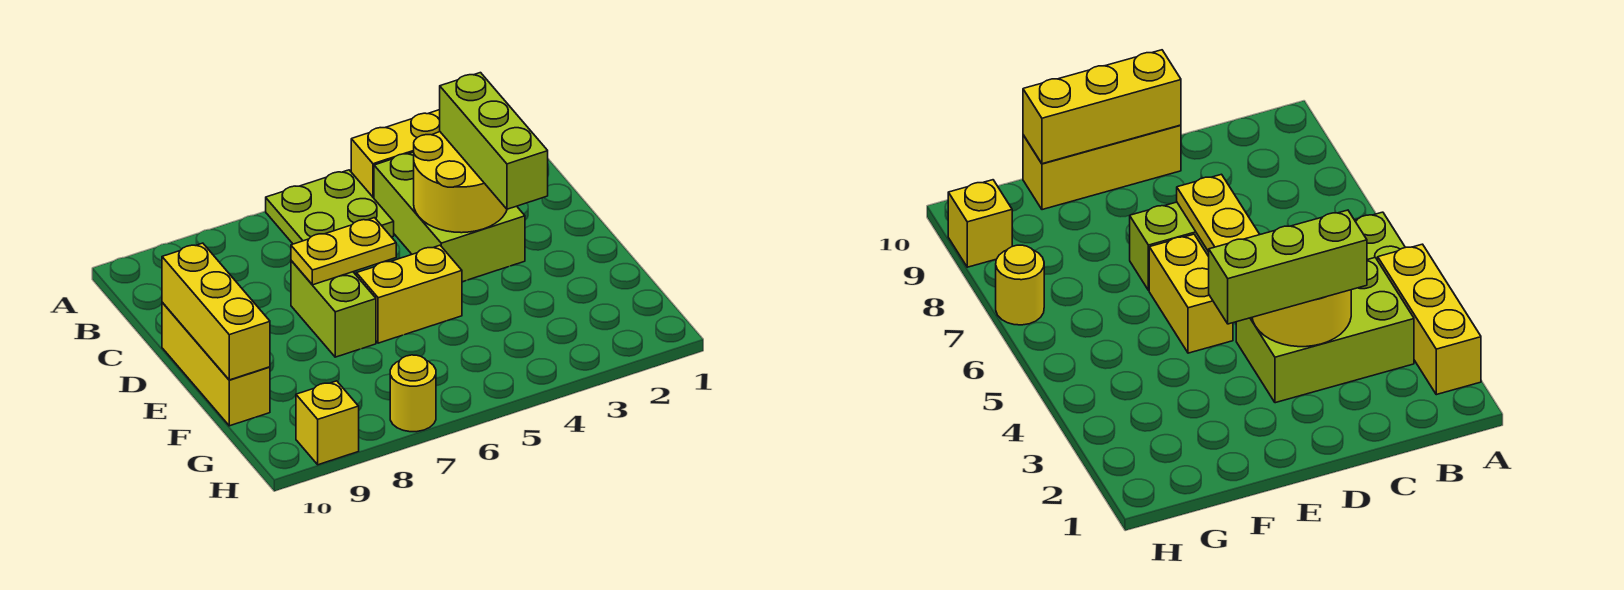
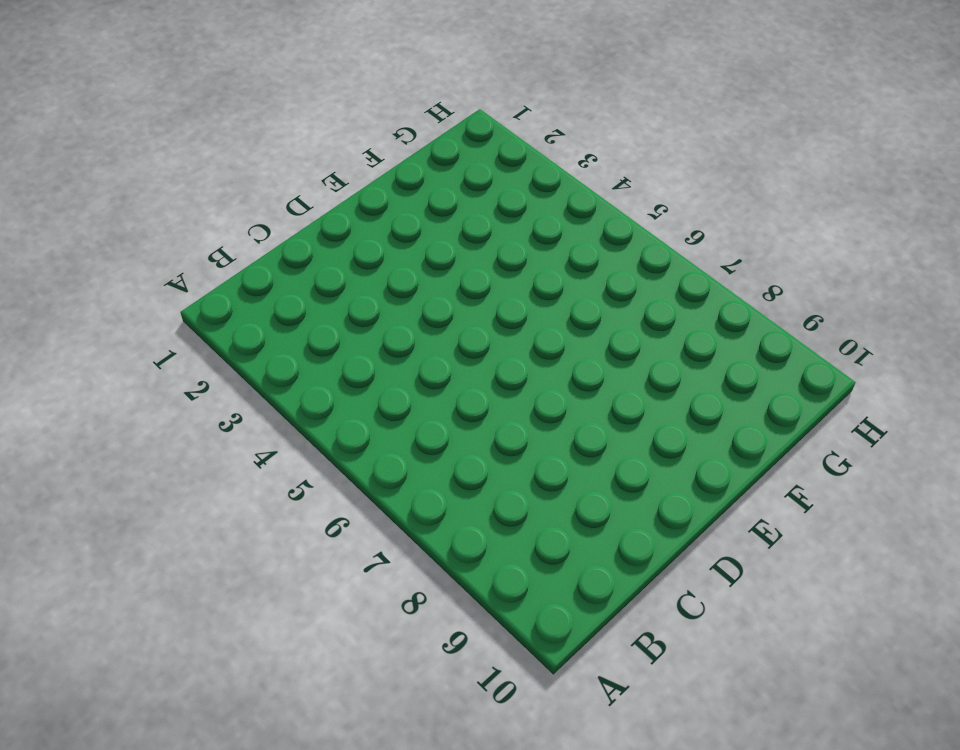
none -> yellow brick A2:A4 level 1
none -> lime plate A5:B6 level 1
none -> lime brick B3:D4 level 1

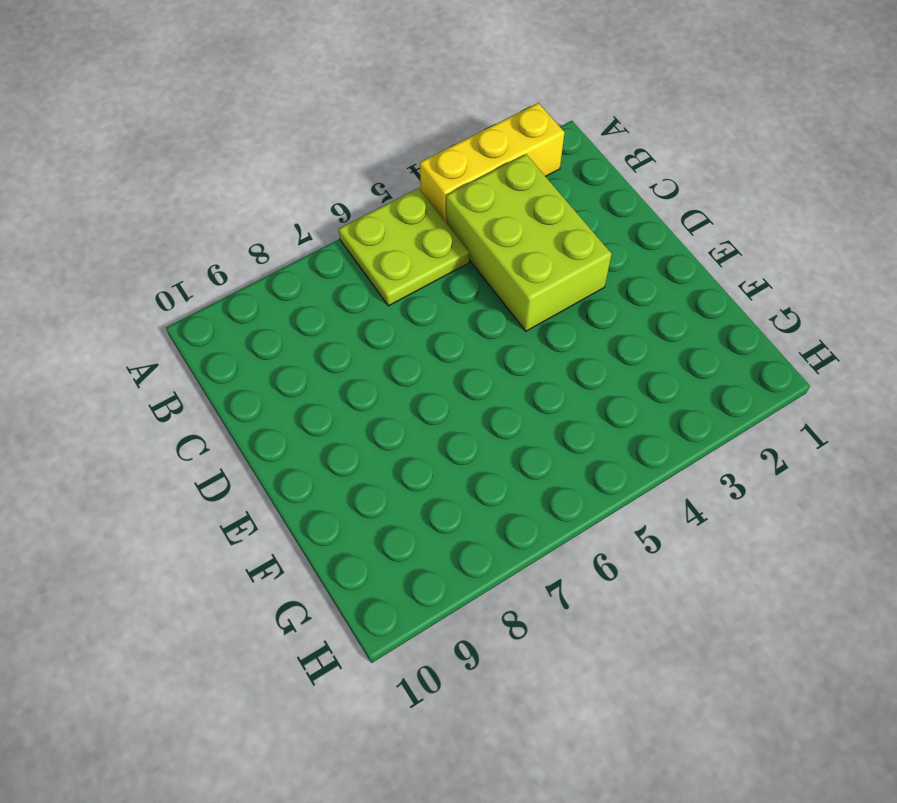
none -> lime brick D7:E7 level 1
none -> yellow brick D10:F10 level 1
none -> yellow brick E5:E6 level 1

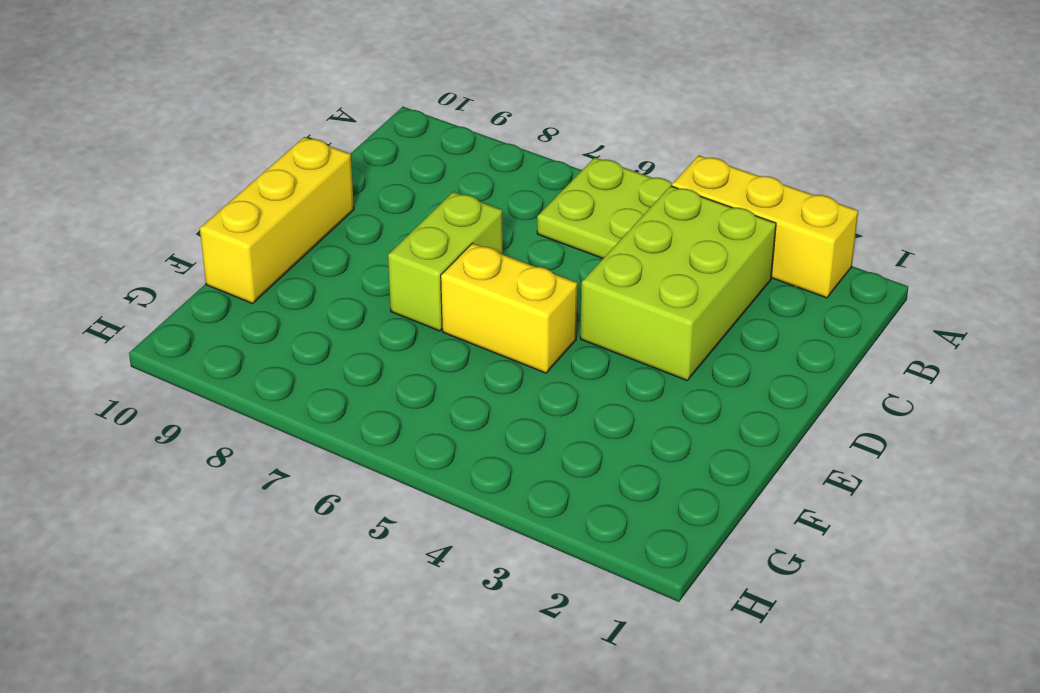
none -> yellow round brick H7 level 1
none -> yellow brick H9 level 1
none -> yellow round brick C3:D4 level 2

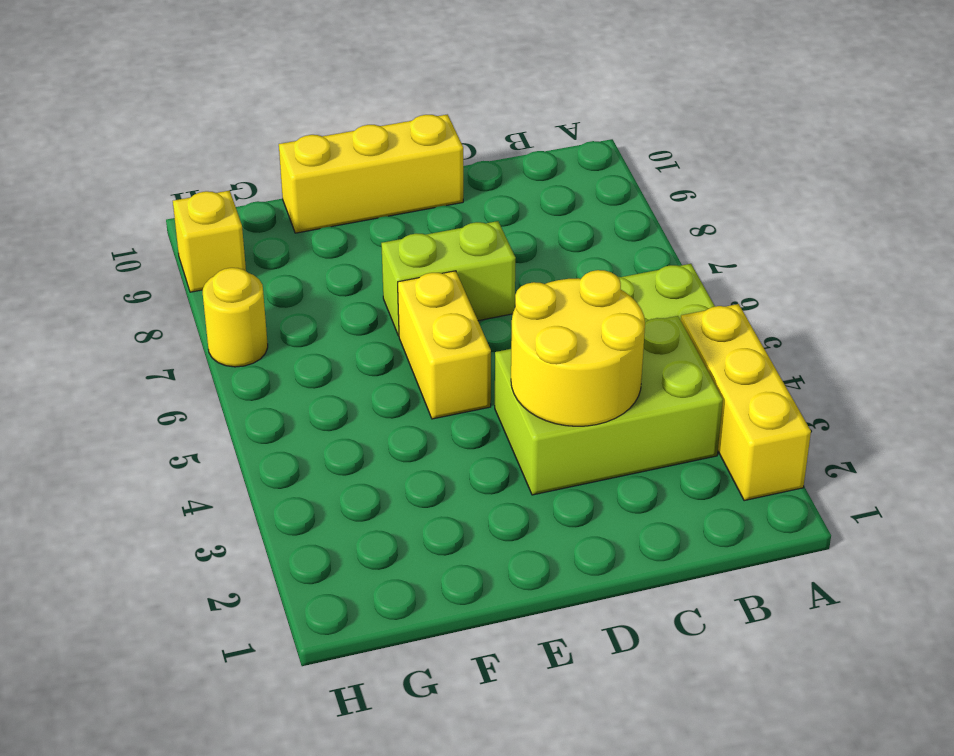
none -> yellow plate D6:D7 level 2
none -> yellow brick D10:F10 level 2
none -> lime brick C3:E3 level 3

